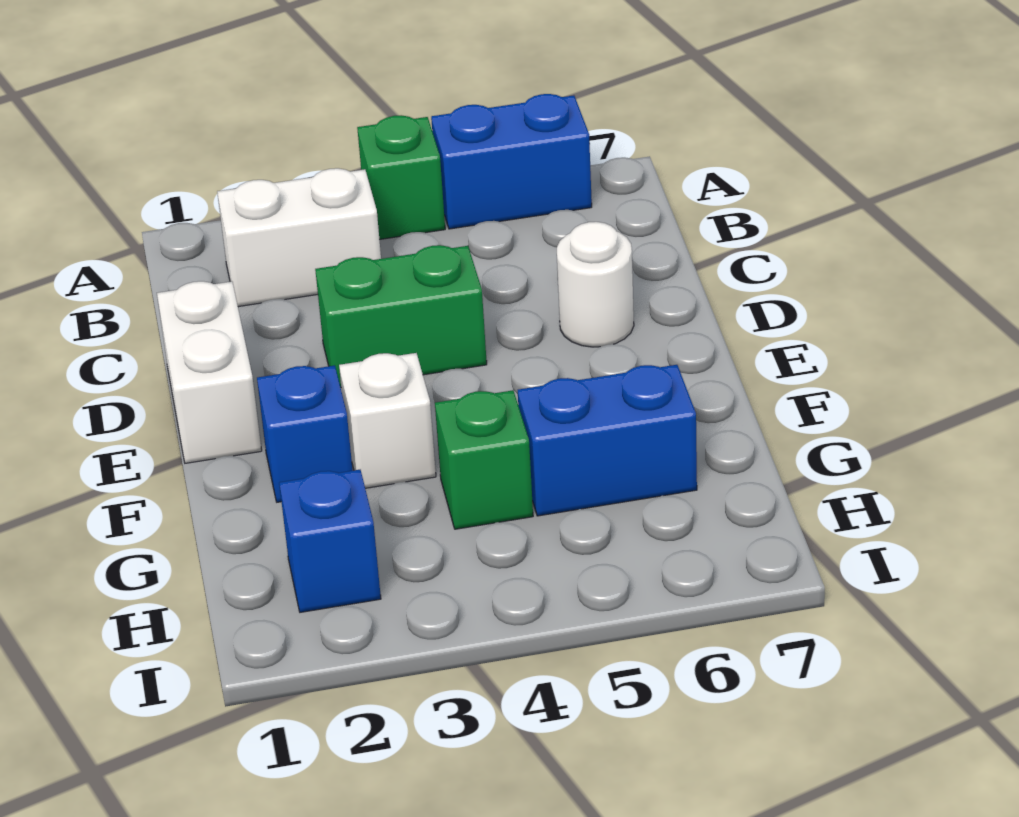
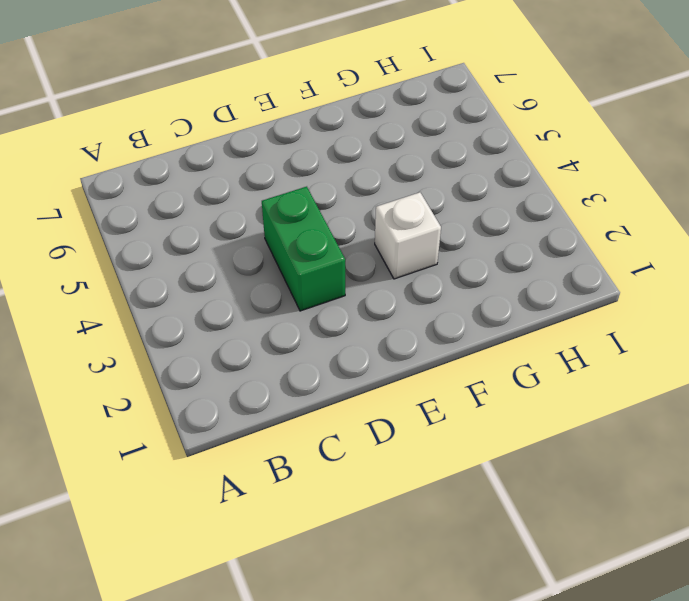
none -> green brick A4 level 1
none -> blue brick A5:A6 level 1

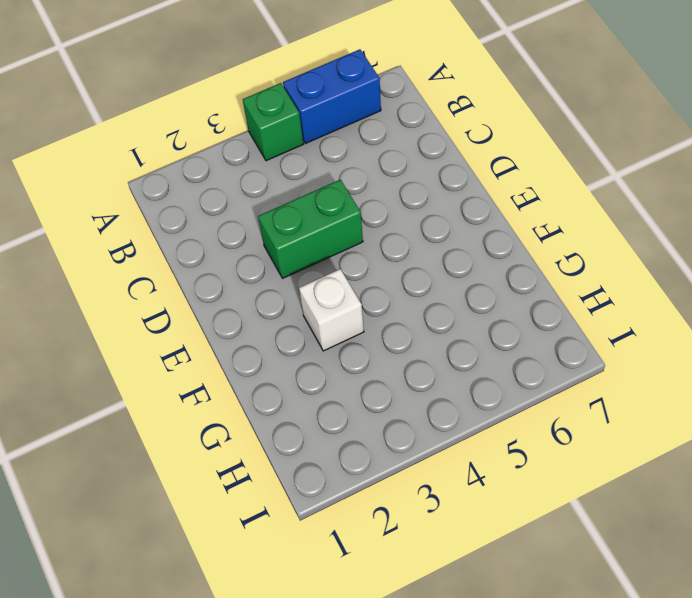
none -> white brick B2:B3 level 1
none -> white brick D1:E1 level 1

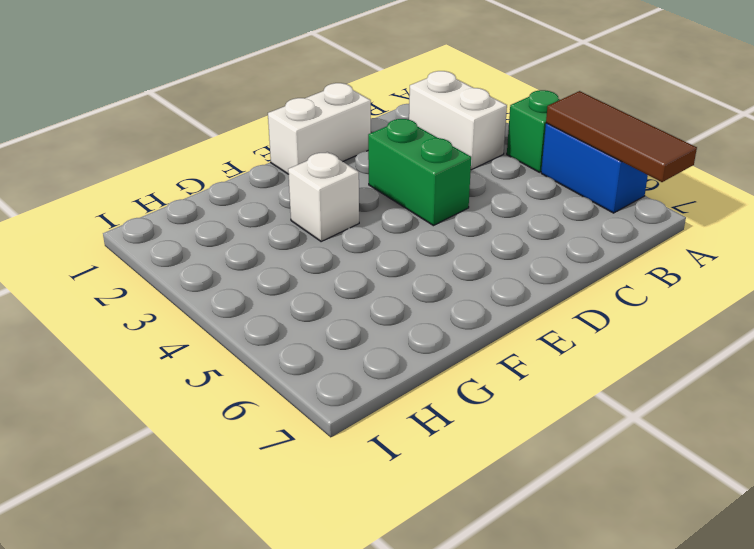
brown tile A5:A7 level 2 -> none
none -> white round brick D6 level 1
none -> blue brick F2 level 1

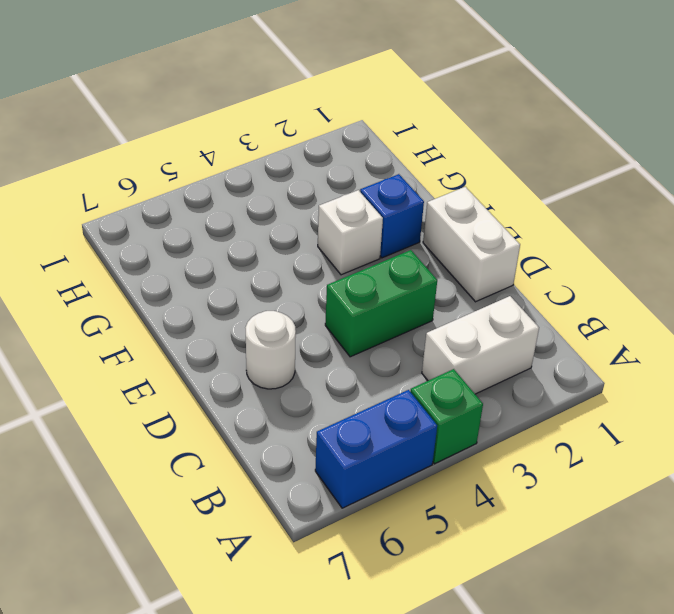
none -> green brick G4 level 1
none -> blue brick G5:G6 level 1

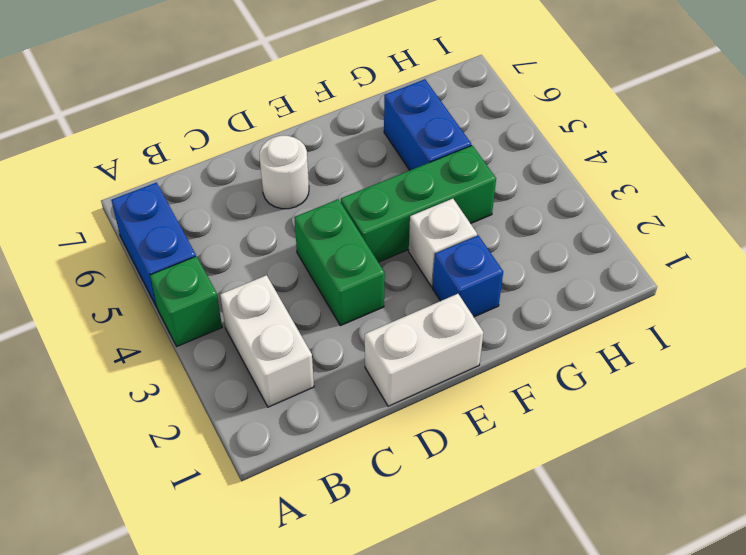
green brick E4:G4 level 1 -> green brick G4 level 1
none -> blue brick H2 level 1

